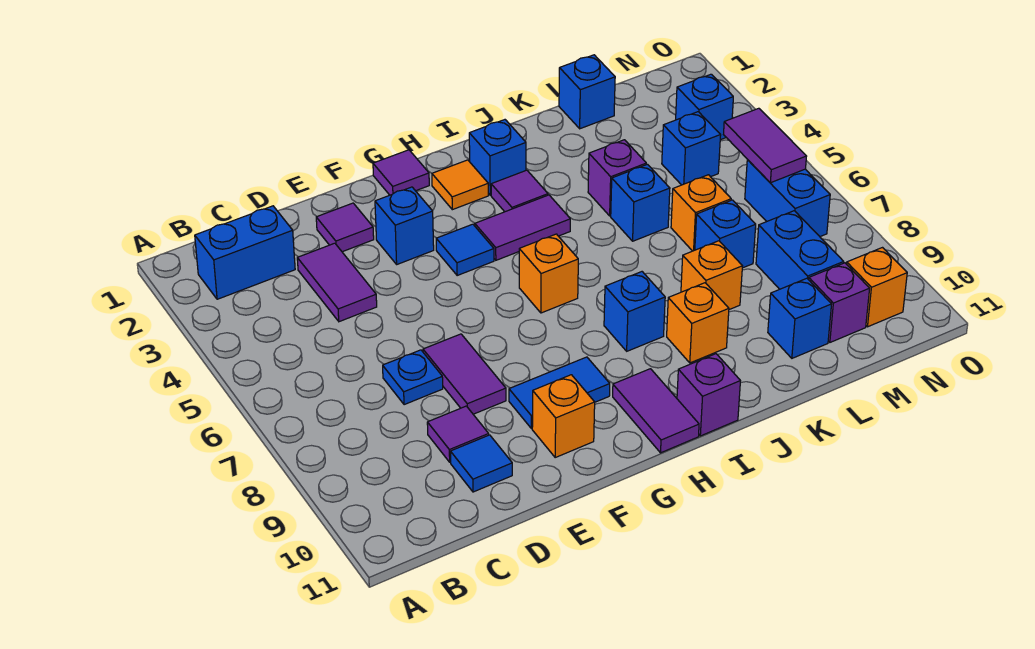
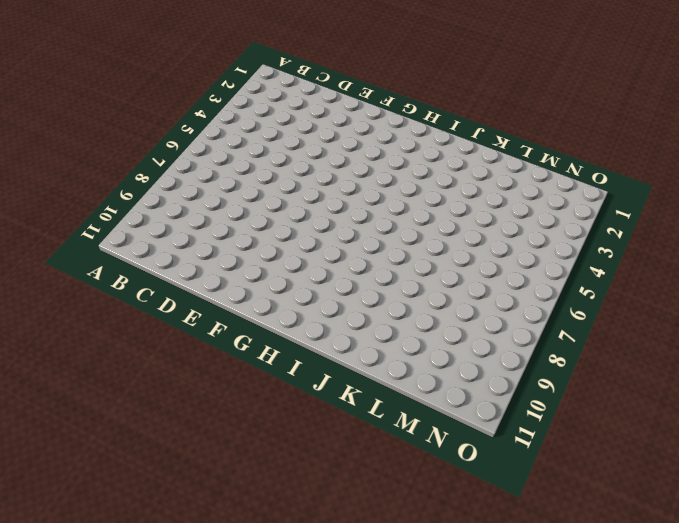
none -> blue brick B2:C2 level 1
none -> purple tile D3:D4 level 1
none -> blue plate D7 level 1
none -> purple tile D9 level 1

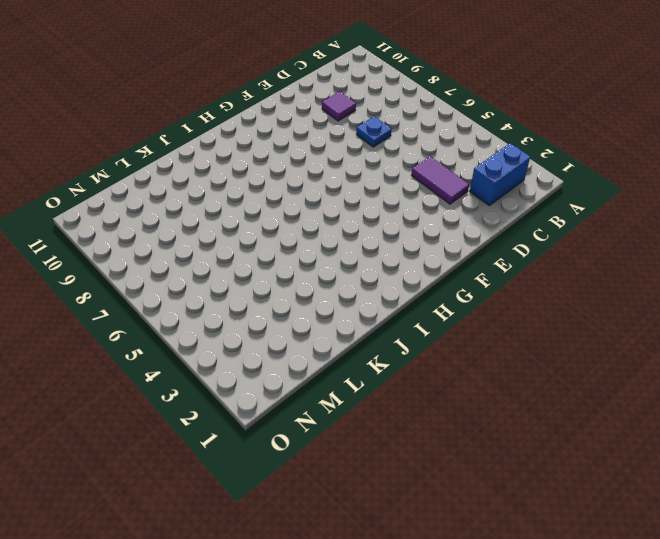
none -> blue tile D10 level 1
none -> purple tile E2 level 1
none -> purple tile E7:E8 level 1
none -> blue brick F3 level 1

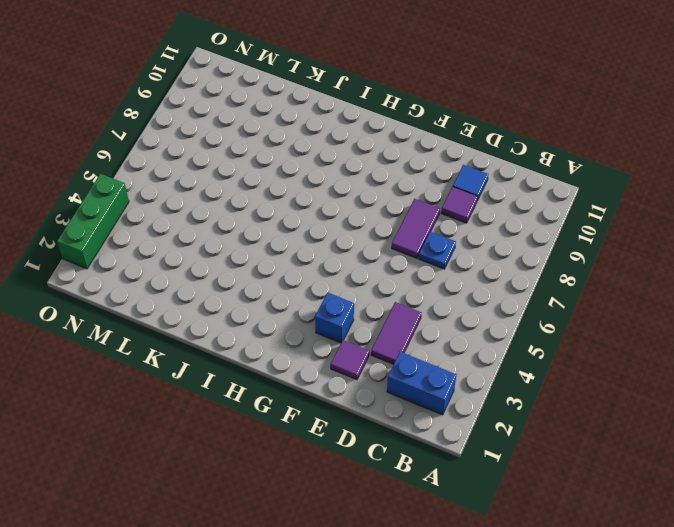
green brick O2:O4 level 1 -> none
none -> blue tile F9:G9 level 1
none -> orange brick F10 level 1
none -> purple tile G1 level 1
none -> blue tile G4 level 1

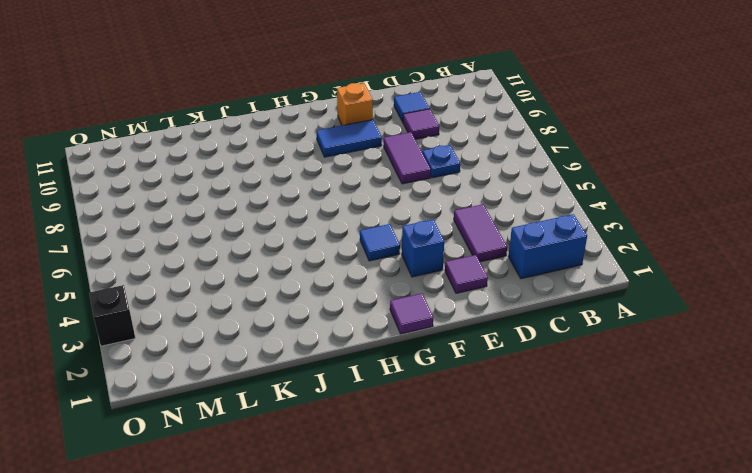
black brick O3 level 1 -> none
none -> orange tile H2 level 1
none -> purple tile H4:I4 level 1
none -> orange brick H6 level 1
none -> purple tile H10:H11 level 1

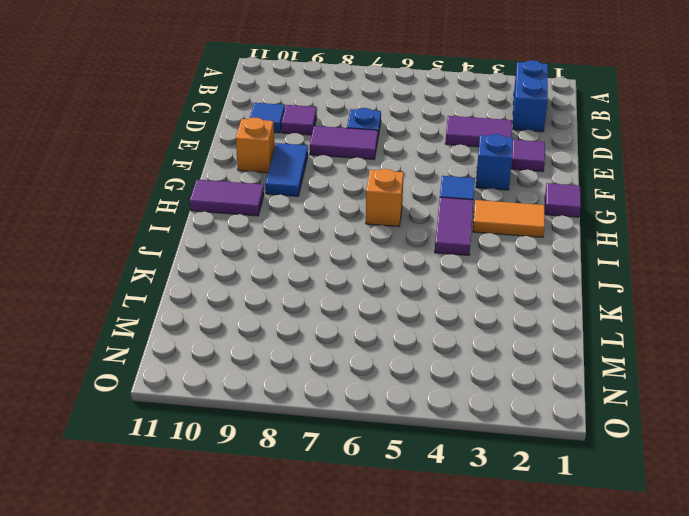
orange tile H2:H3 level 1 -> orange tile H2 level 1
none -> blue brick I2 level 1
none -> purple tile I3 level 1
none -> blue brick I8 level 1
none -> purple brick I11 level 1

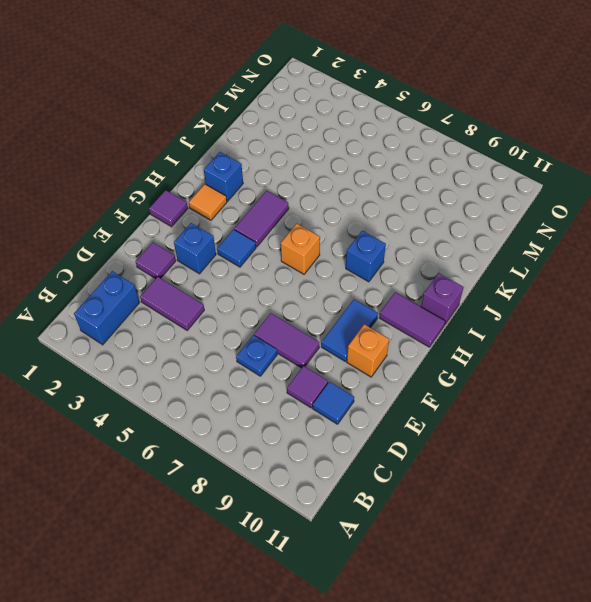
none -> purple tile I3 level 1
none -> orange brick J9 level 1
none -> purple brick K4 level 1
none -> blue brick K5 level 1

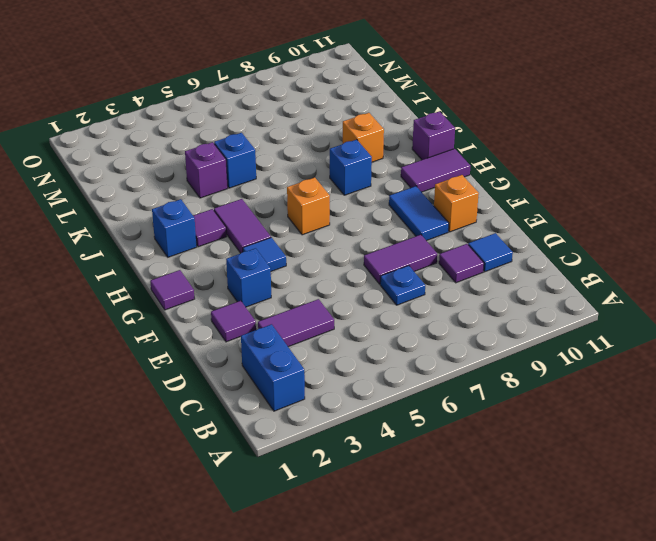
none -> orange tile H2 level 1
none -> orange brick K8 level 1
none -> blue brick L1 level 1
none -> orange brick L6 level 1

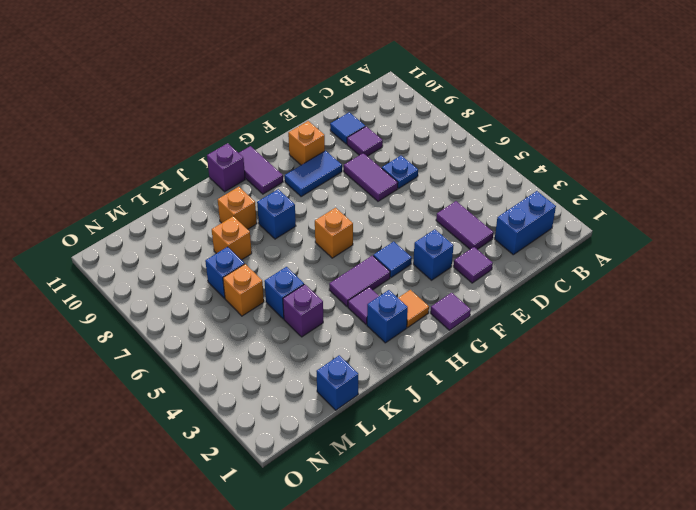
none -> blue brick L10 level 1
none -> blue brick M4 level 1
none -> blue brick M8:M9 level 1
none -> purple brick M10 level 1

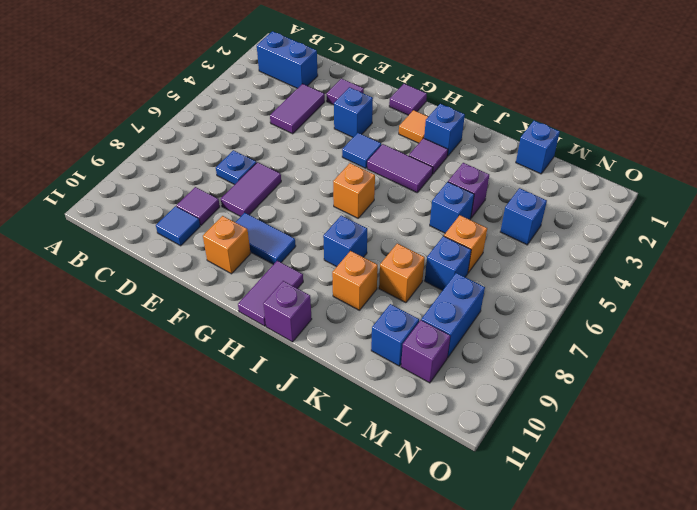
none -> blue brick N3 level 1
none -> blue brick N6:N7 level 1
none -> orange brick N10 level 1
none -> purple tile N5:N6 level 2

